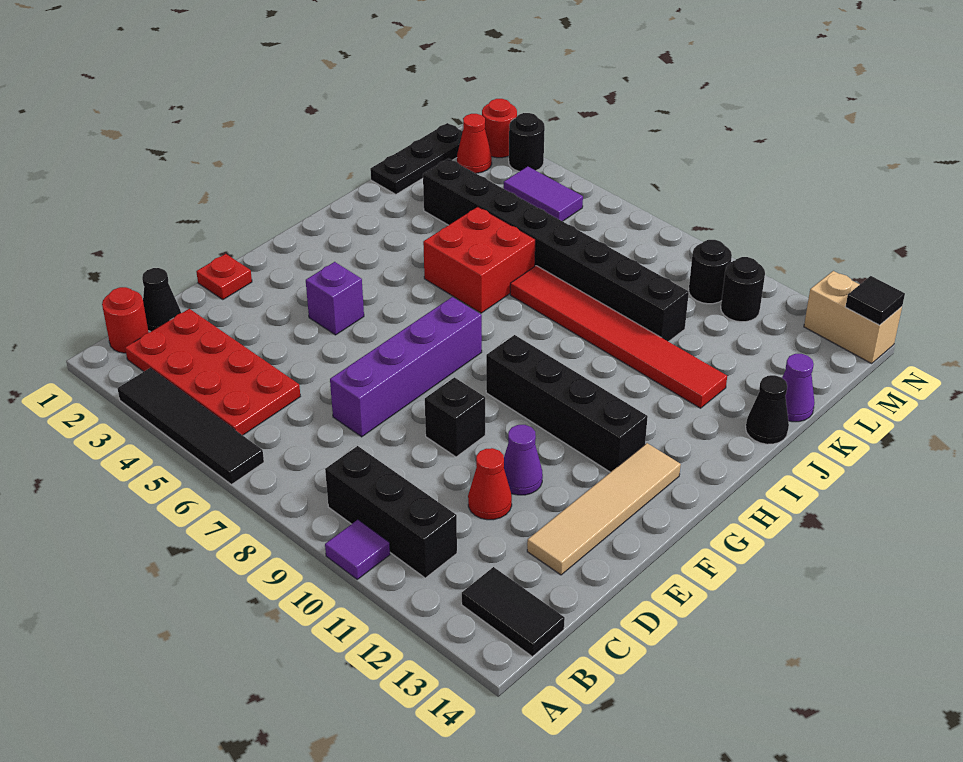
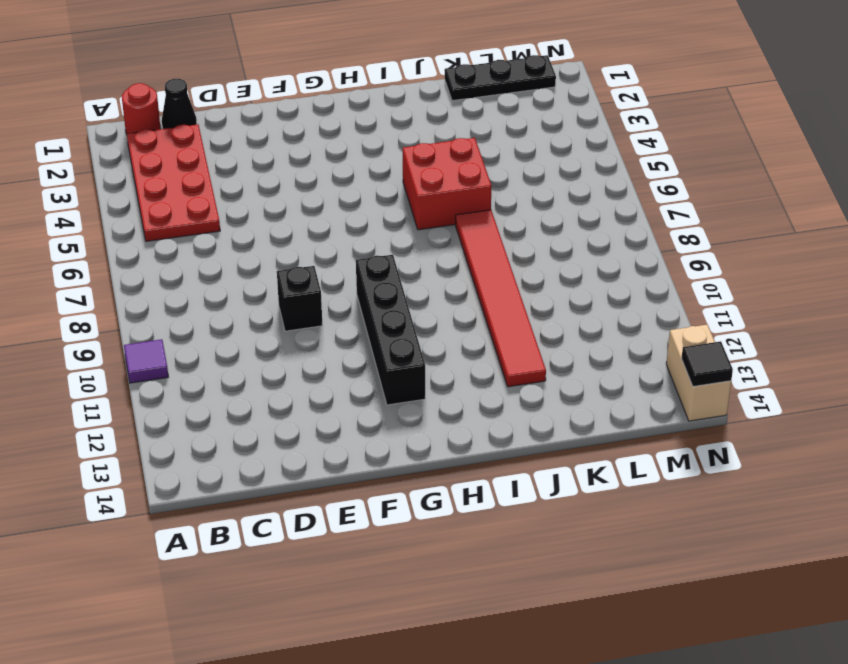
none -> black tile A3:A6 level 1
none -> black brick B9:B11 level 1
none -> black tile B13:B14 level 1

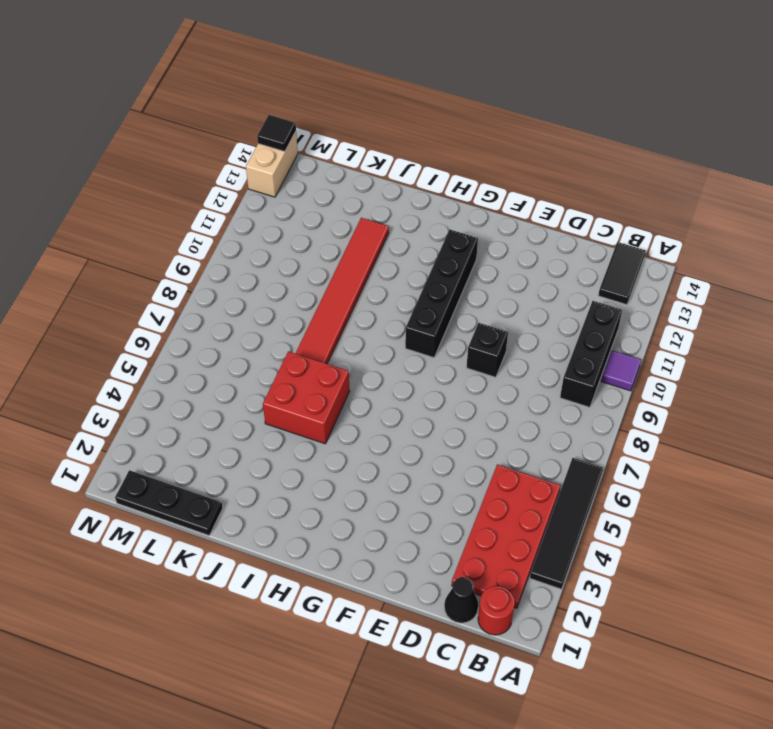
none -> purple brick D7:G7 level 1
none -> red cone D11 level 1
none -> tan tile D13:G13 level 1

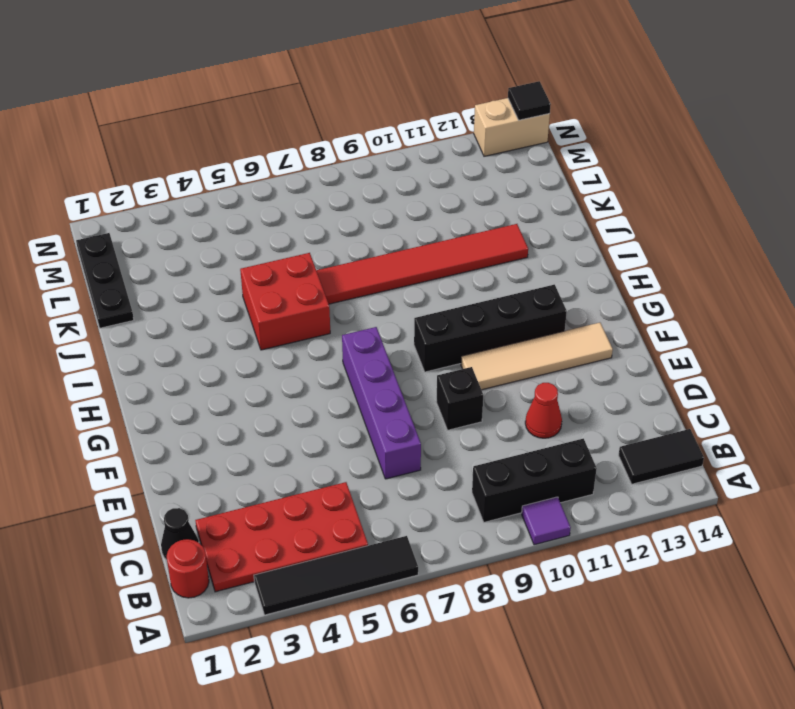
tan tile F10:F13 level 1 -> tan tile D13:G13 level 1
none -> red plate E1 level 1
none -> purple cone E11 level 1
none -> purple brick F4 level 1

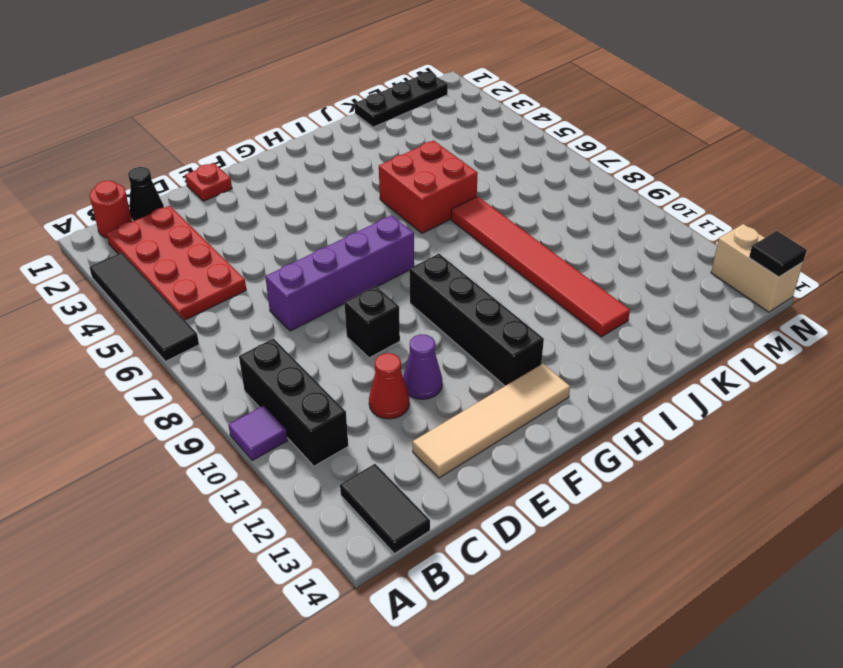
none -> purple brick F4 level 1
none -> black cone J14 level 1
none -> black brick K3:K10 level 1

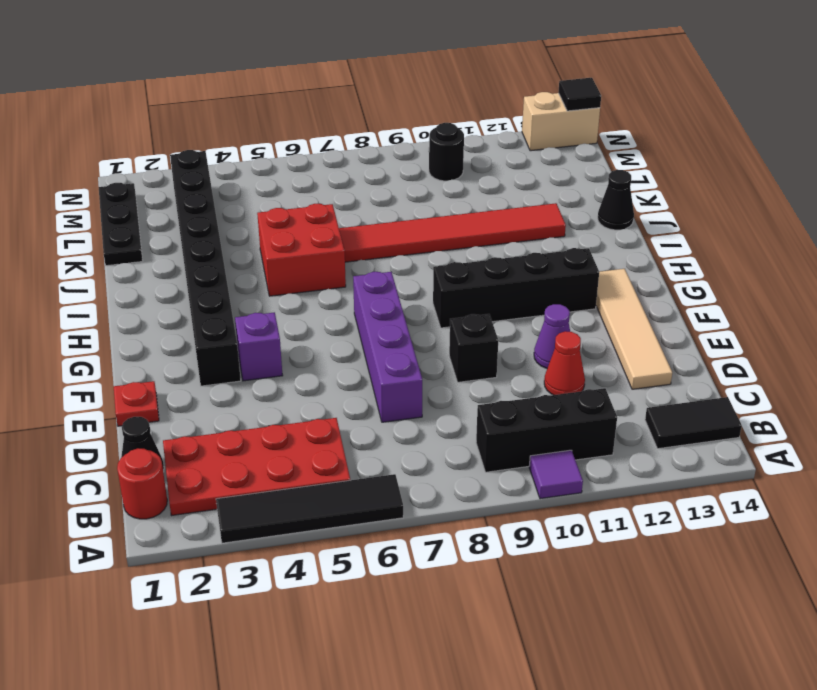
black brick F3:M3 level 1 -> black brick K3:K10 level 1
none -> purple cone K14 level 1
none -> red cone M2 level 1
none -> purple tile M4:M5 level 1

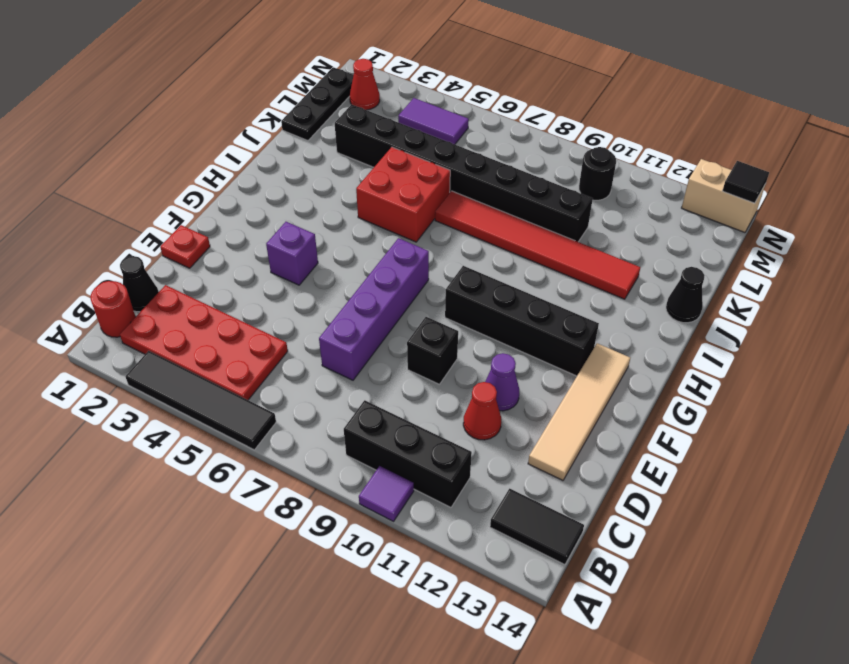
none -> purple cone K14 level 1
none -> black round brick M11 level 1
none -> red round brick N2 level 1

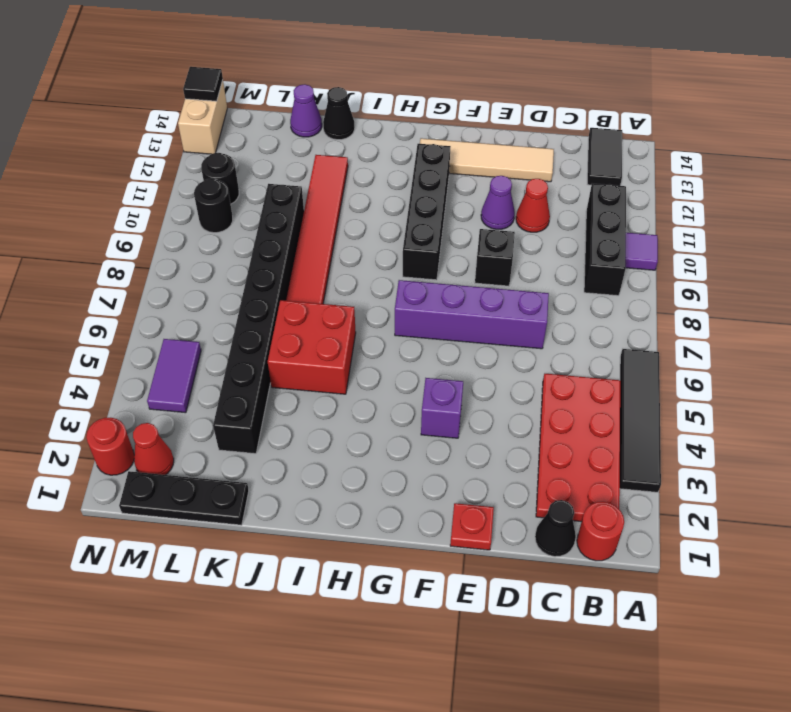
none -> black round brick N3 level 1

